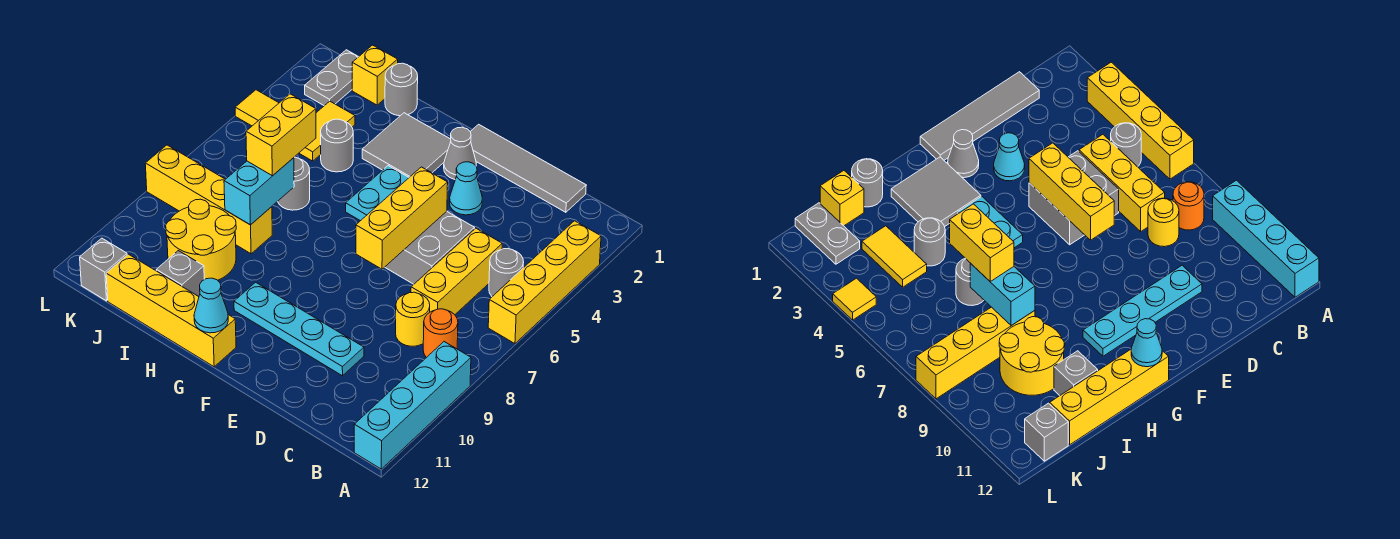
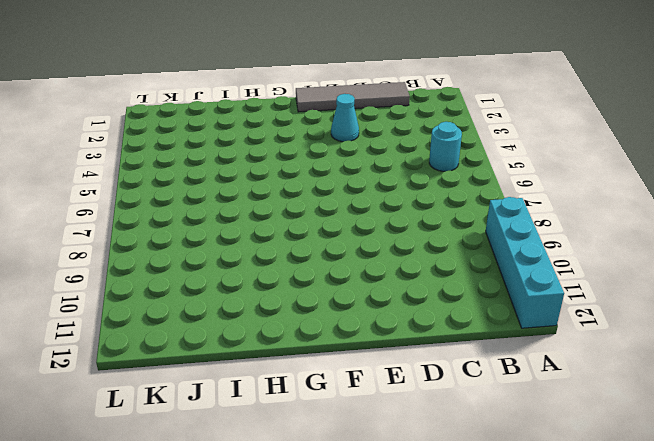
cyan round brick B5 level 1 -> grey round brick B5 level 1
none -> yellow brick A3:A6 level 1
none -> orange round brick B8 level 1
none -> yellow brick C5:C7 level 1

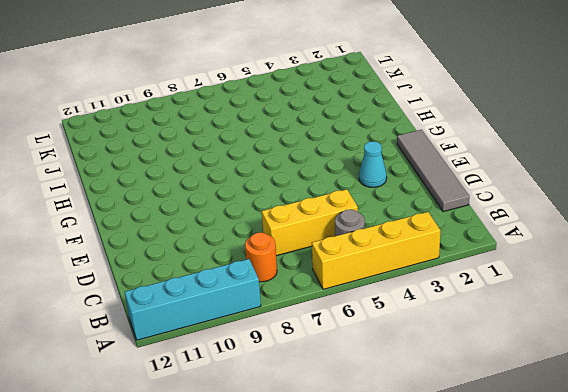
none -> yellow round brick C8 level 1
none -> grey brick D5:E6 level 1
none -> cyan plate D10:G10 level 1

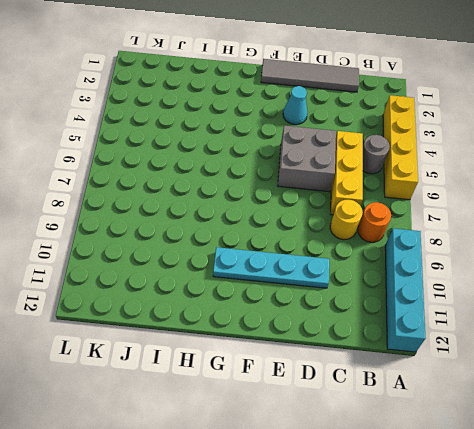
none -> grey cone F2 level 1
none -> grey tile G2:H3 level 1
none -> cyan plate G4:G5 level 1

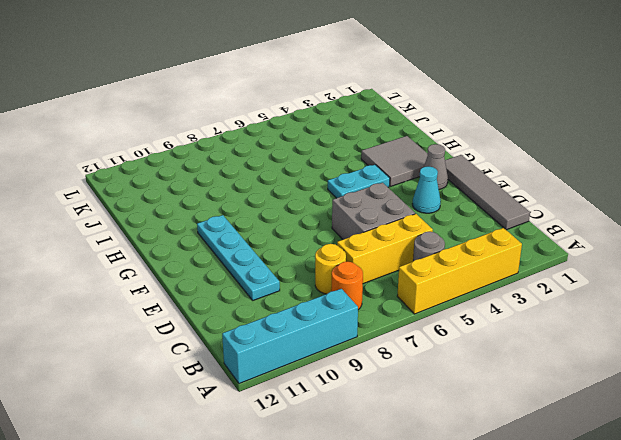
none -> yellow brick G12:J12 level 1
none -> grey round brick I1 level 1
none -> grey round brick I4 level 1

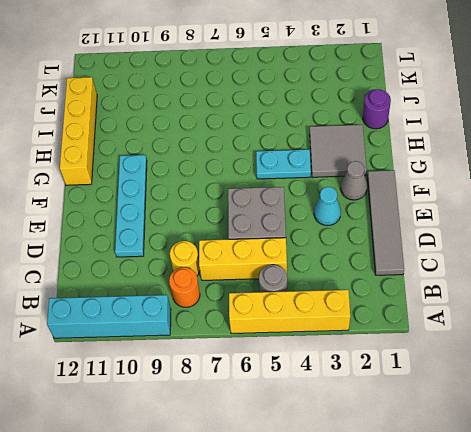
purple round brick I1 level 1 -> grey round brick I1 level 1
none -> grey round brick I4 level 1
none -> grey round brick I6 level 1
none -> yellow brick I8:L8 level 1

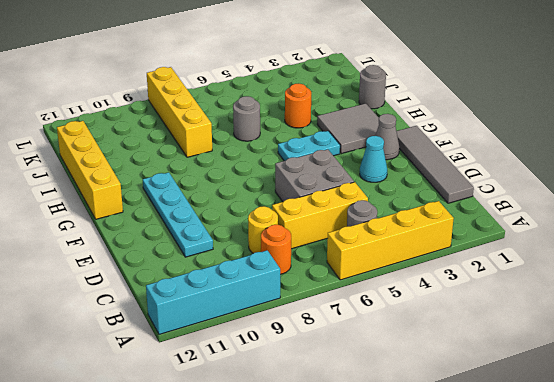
orange round brick I4 level 1 -> grey round brick I4 level 1
none -> yellow round brick I9:J10 level 1
none -> grey brick I11 level 1
none -> yellow brick J1 level 1

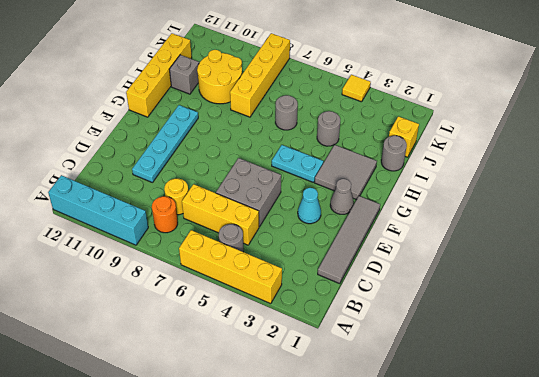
none -> yellow tile J3:J4 level 1
none -> grey plate K1:K2 level 1
none -> grey brick K12 level 1

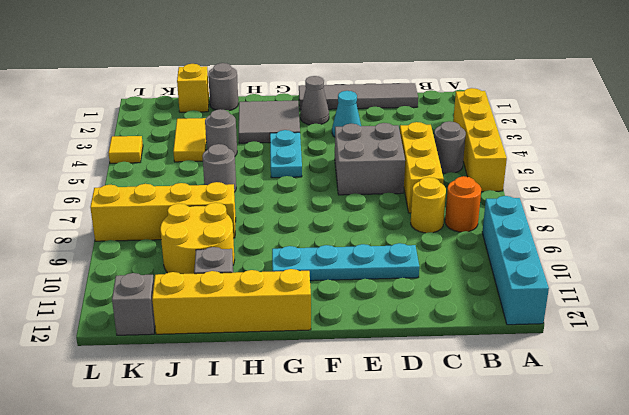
none -> grey plate K1:K2 level 1
none -> yellow brick E5:E7 level 2
none -> cyan cone G12 level 2

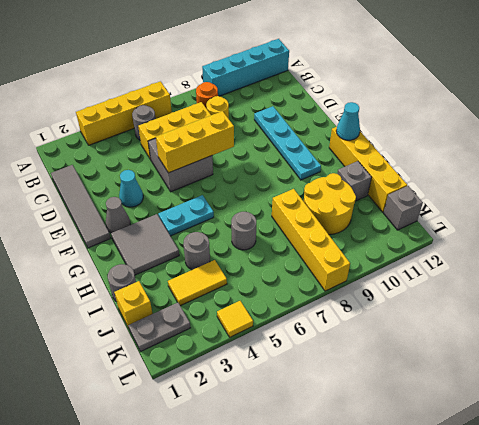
none -> cyan brick I7:I8 level 2
none -> yellow brick I6:I7 level 3

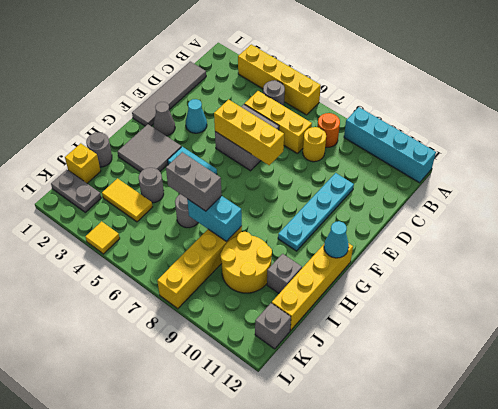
grey brick I6:I7 level 3 -> yellow brick I6:I7 level 3

